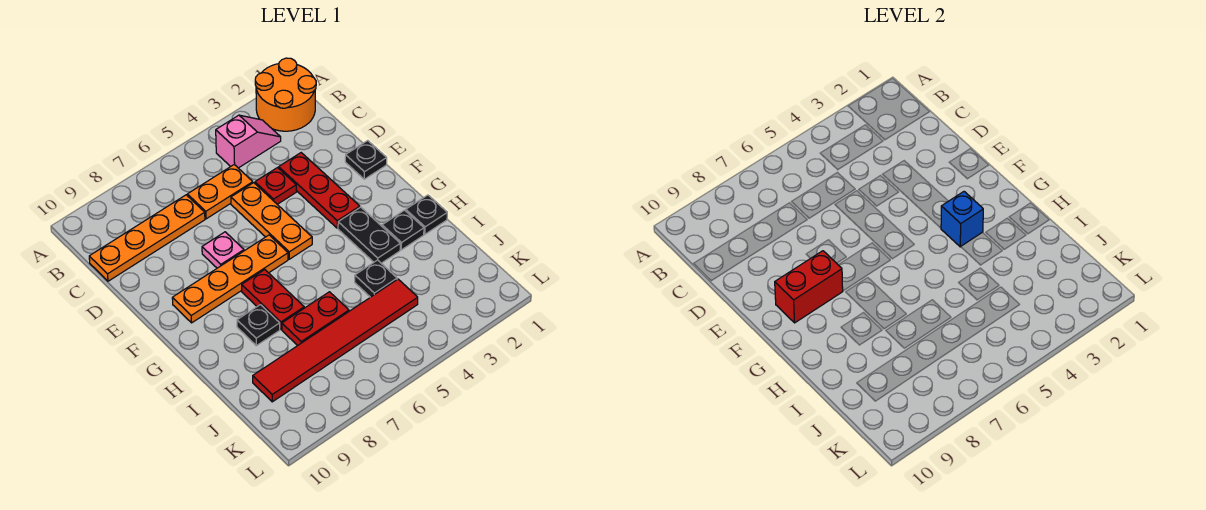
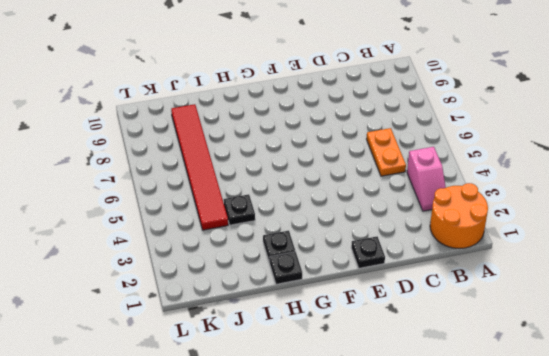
none -> orange plate C7:C10 level 1
none -> red plate D3:F3 level 1
none -> red plate D4 level 1

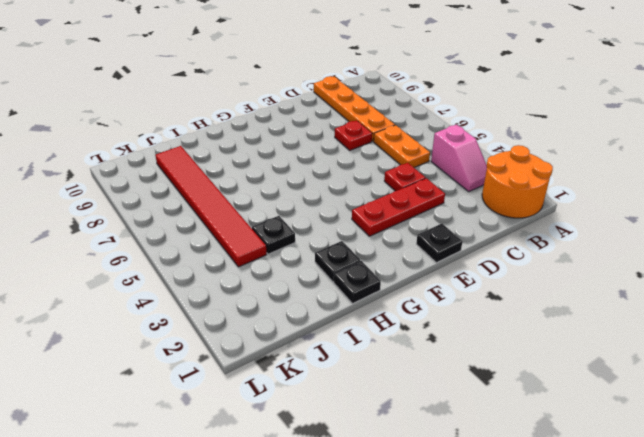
red plate D7 level 1 -> none
none -> orange plate D5:F5 level 1
none -> pink plate E7 level 1
none -> orange plate F6:F9 level 1

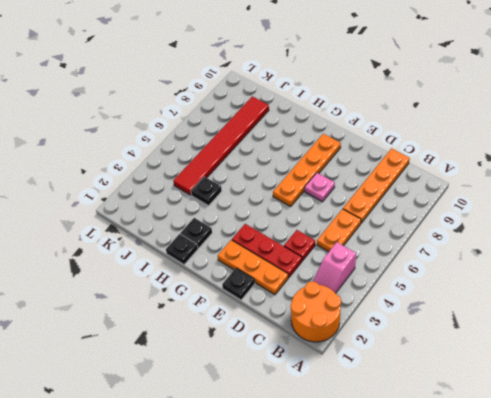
orange plate D2:F2 level 1 -> orange plate D5:F5 level 1
none -> black plate G3:H3 level 1
none -> red plate G7:H7 level 1
none -> black plate H8 level 1

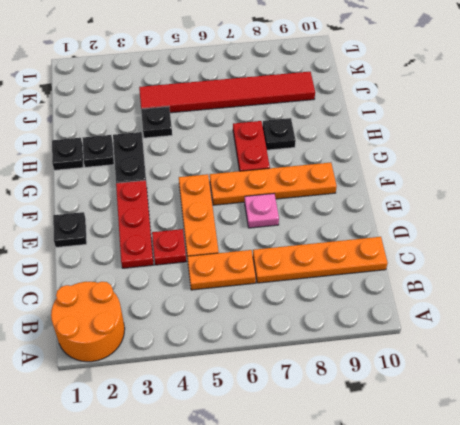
none -> pink slope B3:B4 level 1 top 4
none -> red plate I6:I7 level 1
none -> red brick F8:F9 level 2

